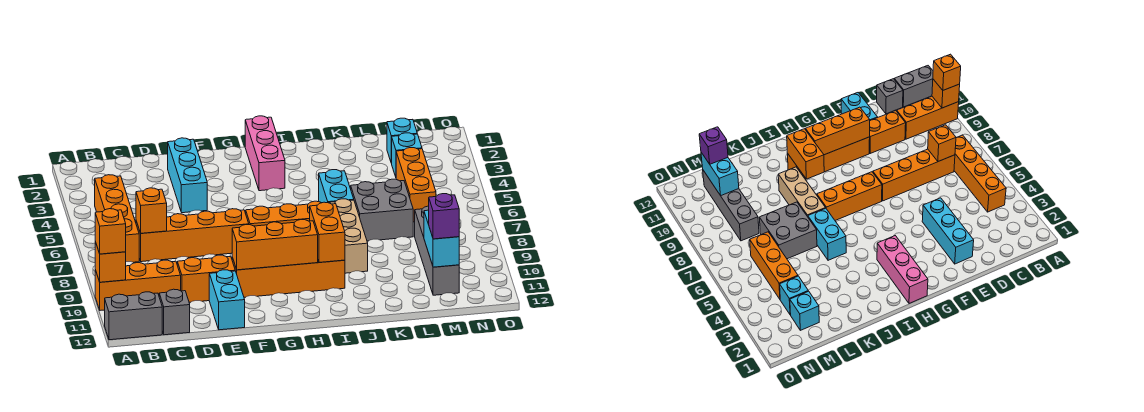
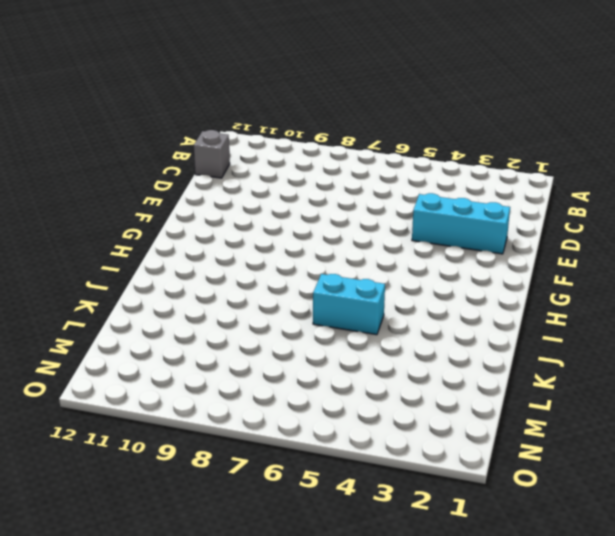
none -> orange brick A10:C10 level 1
none -> grey brick A12:B12 level 1
none -> orange brick B4:B7 level 1

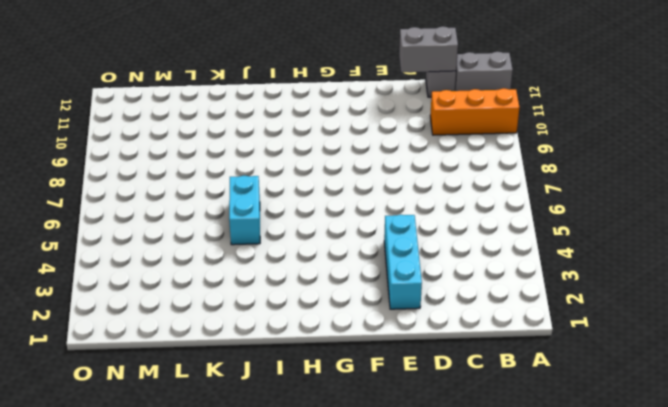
grey brick C12:D12 level 2 -> none
none -> orange brick B4:B7 level 1
none -> orange brick C7:F7 level 1
none -> orange brick D10:E10 level 1

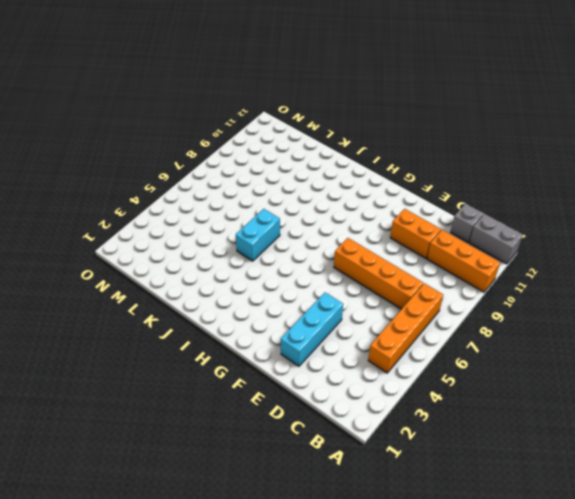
none -> cyan brick E11:E12 level 1
none -> orange brick F10:I10 level 1
none -> orange brick G7:I7 level 1

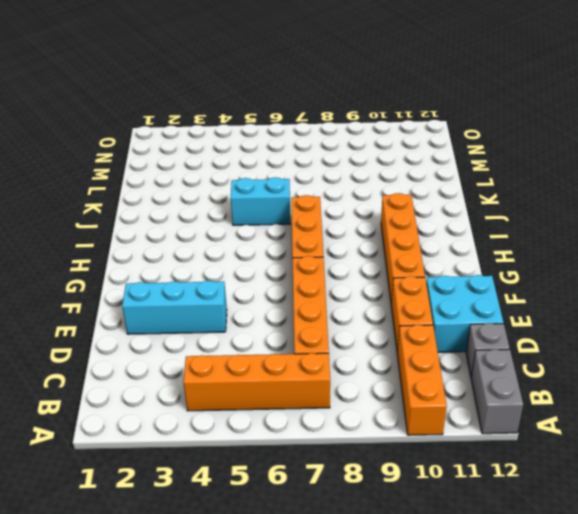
cyan brick D11:E12 level 1 -> cyan brick E11:E12 level 1
none -> pink brick H1:H3 level 1
none -> tan brick J7:J9 level 1
none -> grey brick K6:L7 level 1

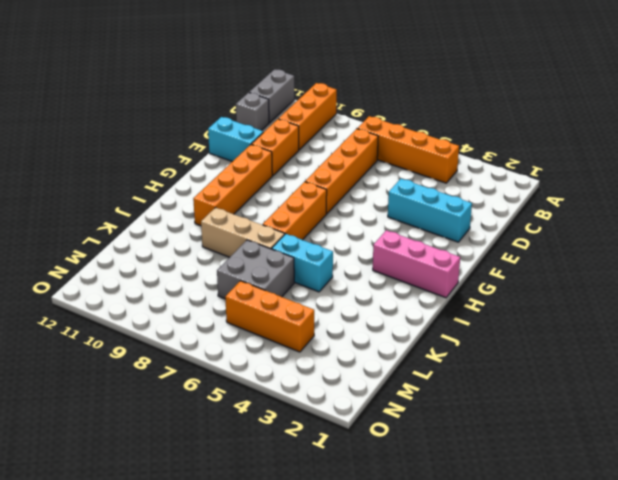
none -> cyan brick M2 level 1
none -> cyan brick M3 level 1
none -> grey brick M8:M11 level 1

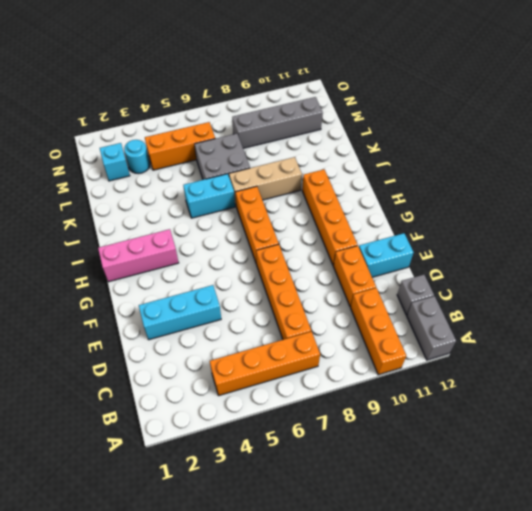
cyan round brick M3 level 1 -> cyan brick M3 level 1
none -> orange brick A10 level 2
none -> orange brick C7 level 2
none -> orange brick F10:H10 level 2

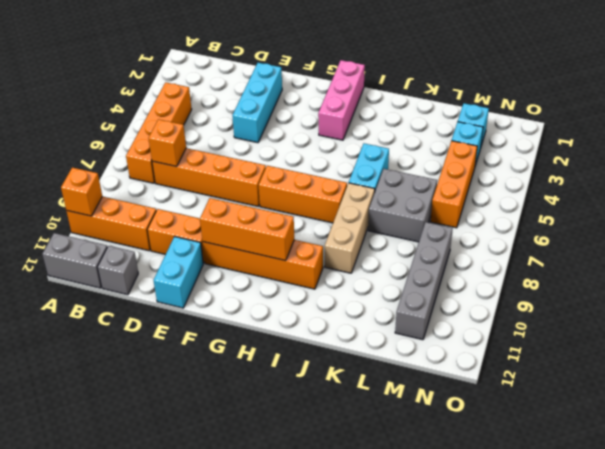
none -> orange brick I9:I10 level 2
none -> cyan brick M10:M11 level 2
none -> orange brick A10 level 3

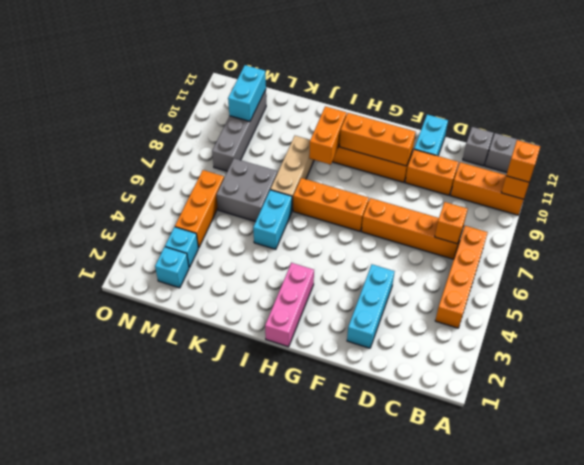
none -> purple brick M11 level 3

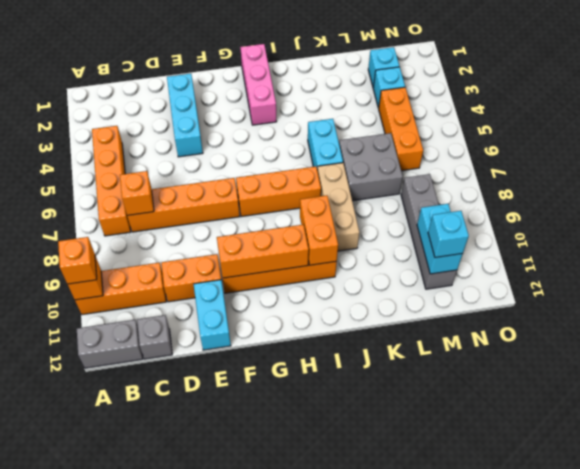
cyan brick M11 level 3 -> purple brick M11 level 3

